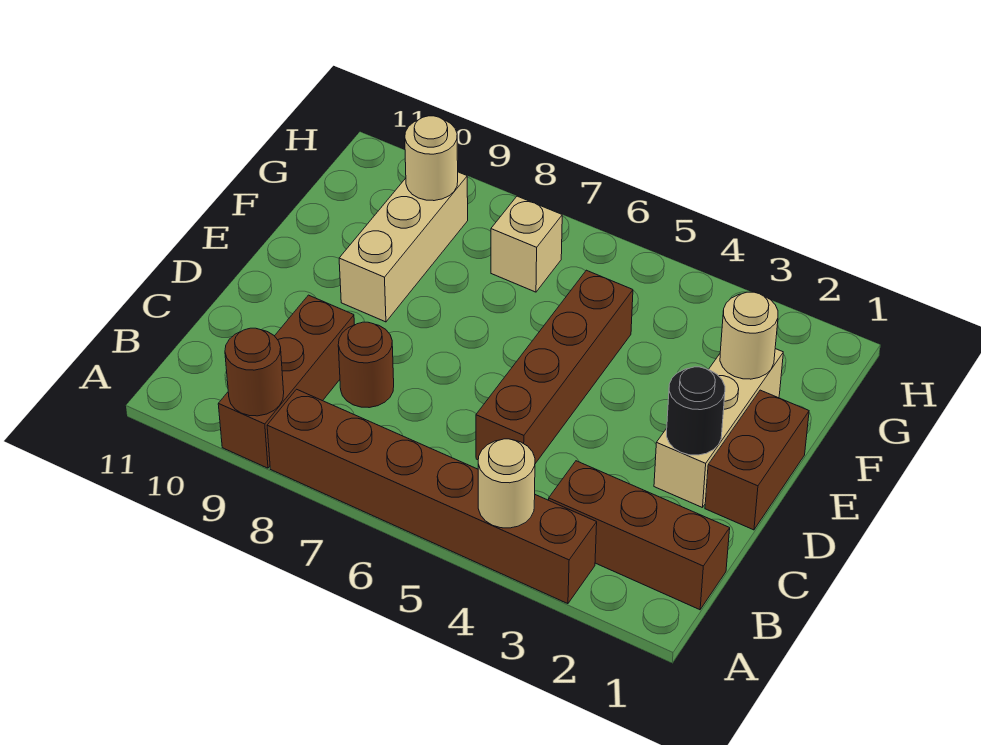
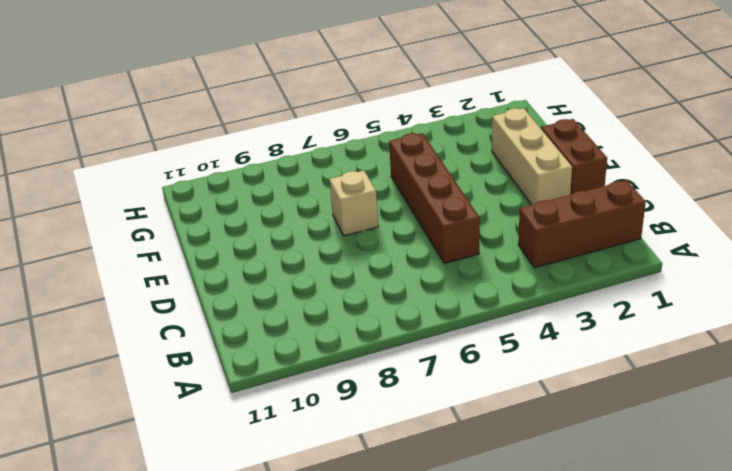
tan brick E7 level 1 -> tan brick G7 level 1
none -> brown brick A3:A8 level 1
none -> brown brick A9:C9 level 1
none -> brown round brick C8 level 1

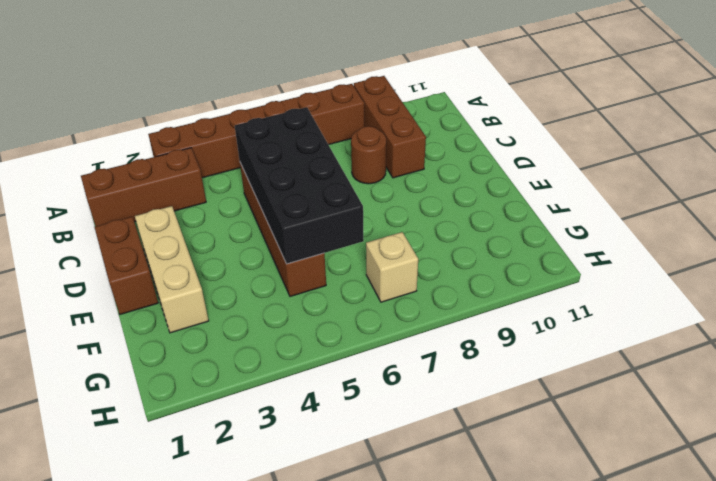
black brick C5:F6 level 2 -> none
none -> tan brick E9:G9 level 1
none -> tan round brick A4 level 2
none -> brown round brick A9 level 2

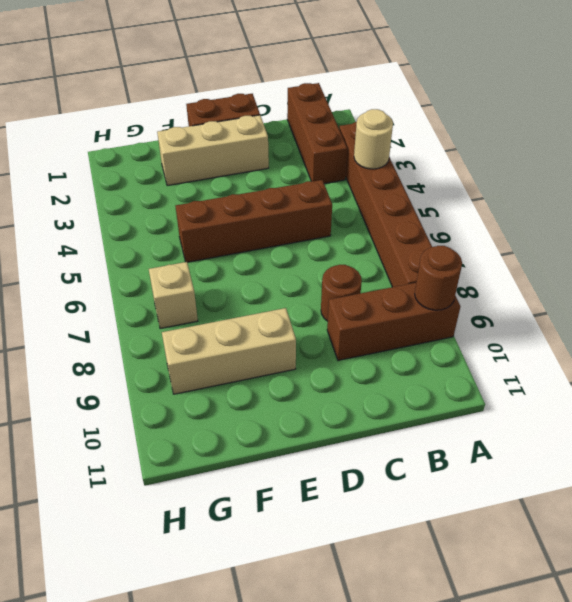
none -> black round brick D2 level 2
none -> tan round brick F2 level 2
none -> tan round brick G9 level 2

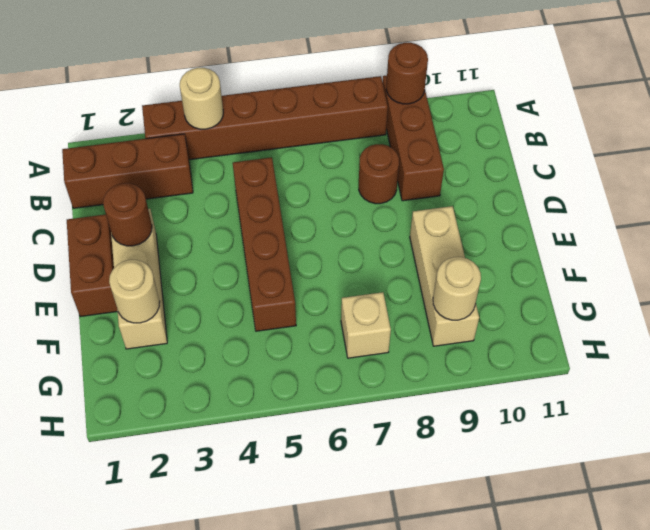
brown round brick D2 level 2 -> black round brick D2 level 2

